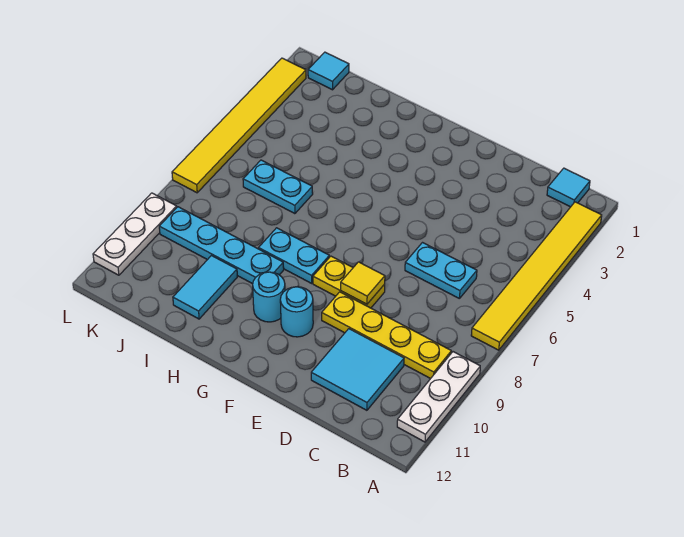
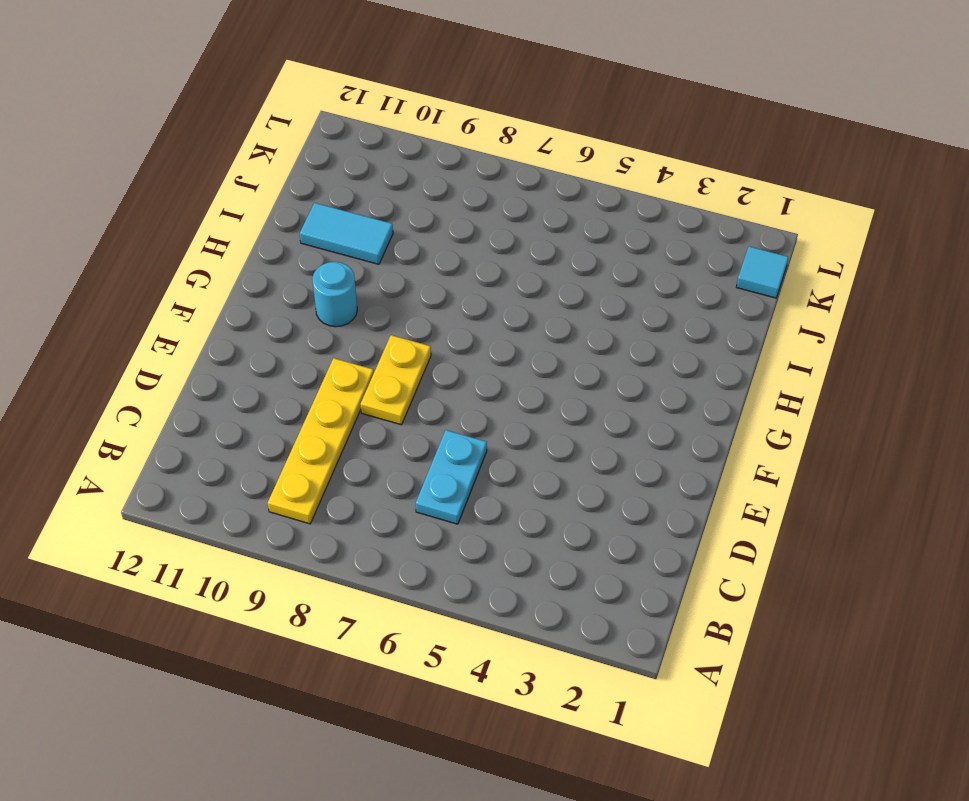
none -> yellow tile A2:A7 level 1
none -> white plate A9:A11 level 1
none -> cyan tile B1 level 1

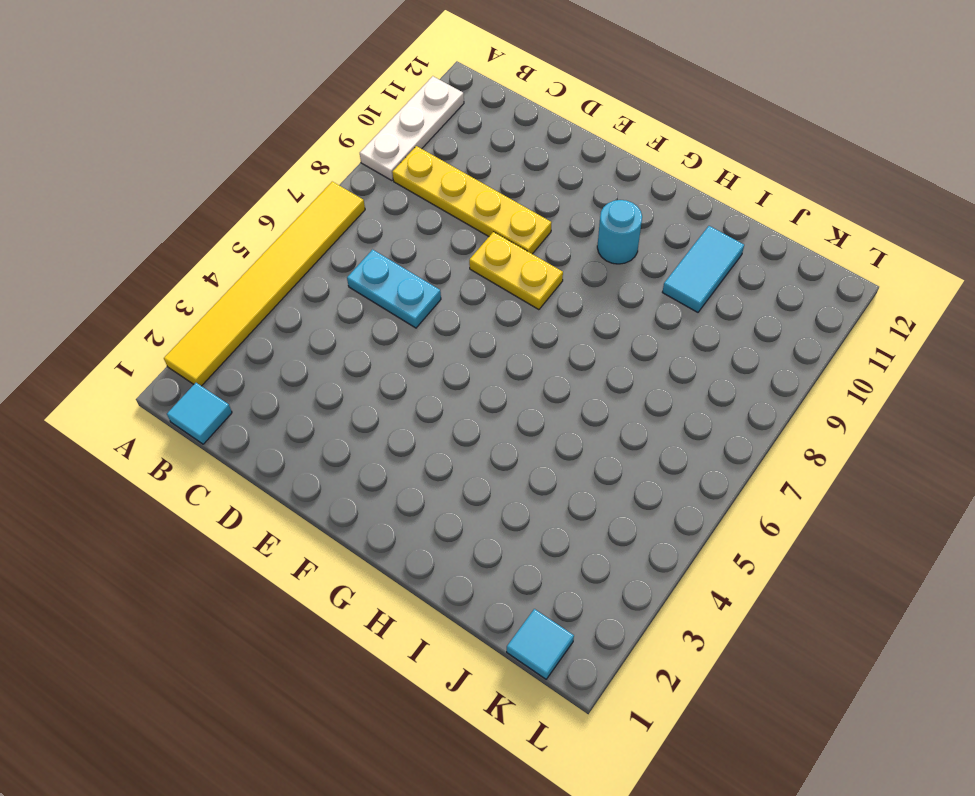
none -> cyan tile C10:D11 level 1
none -> cyan round brick F10 level 1
none -> cyan plate G8:H8 level 1

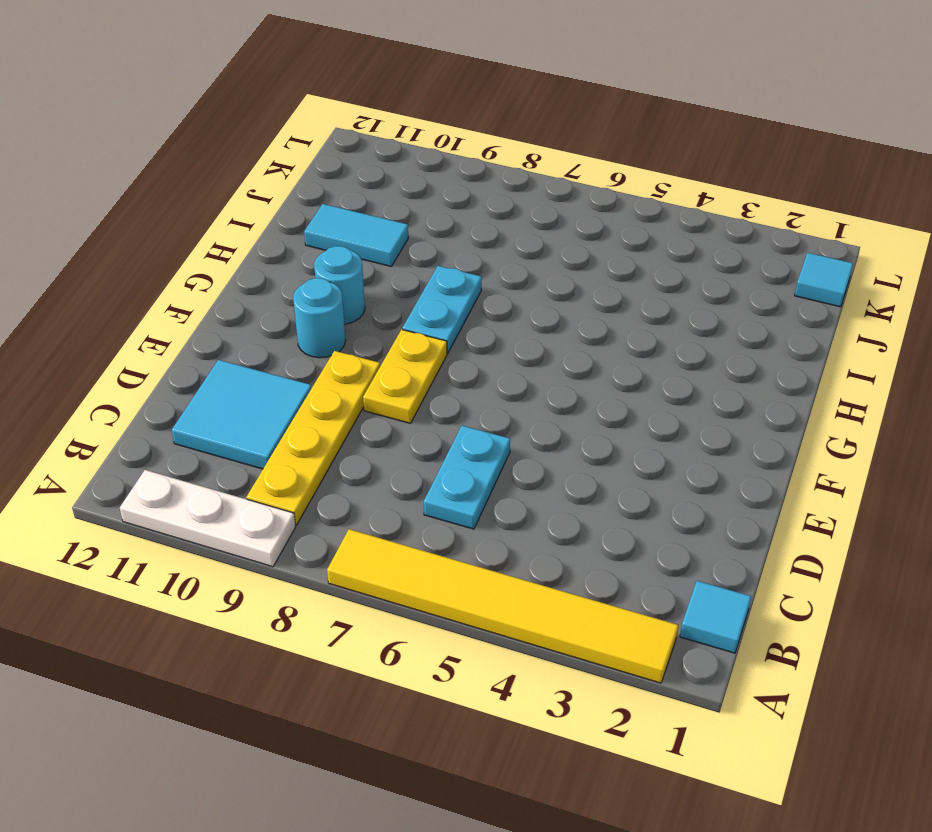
none -> cyan plate H9:K9 level 1
none -> cyan plate I6:J6 level 1
none -> yellow tile L2:L7 level 1

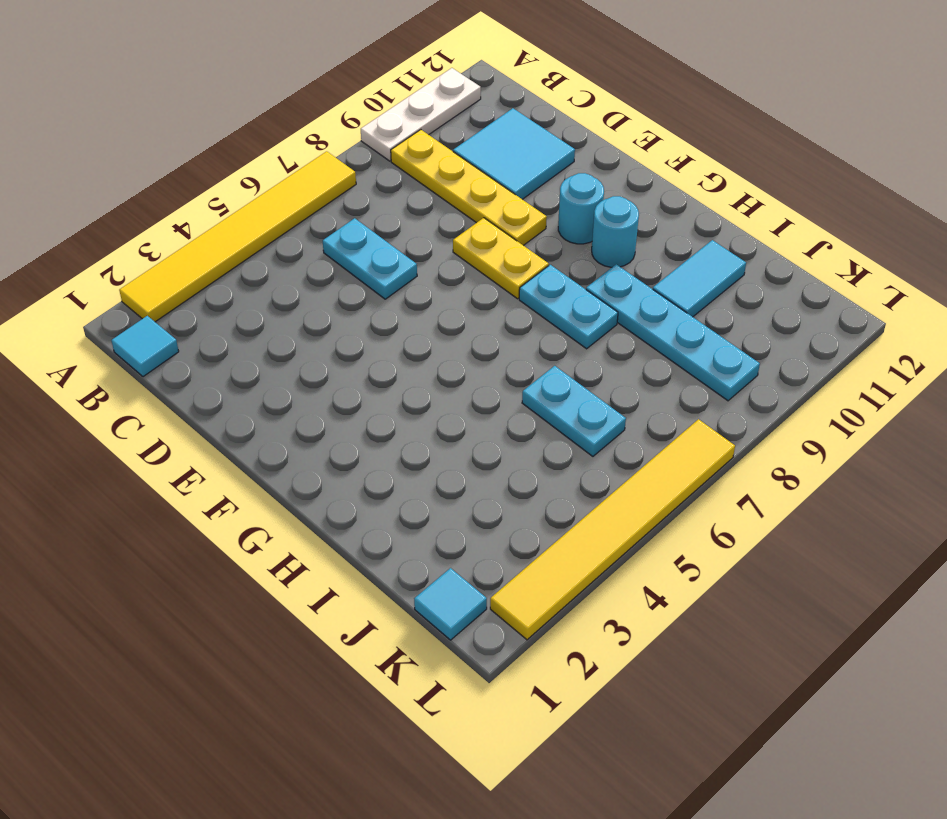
none -> white plate L9:L11 level 1
none -> yellow tile E8 level 2

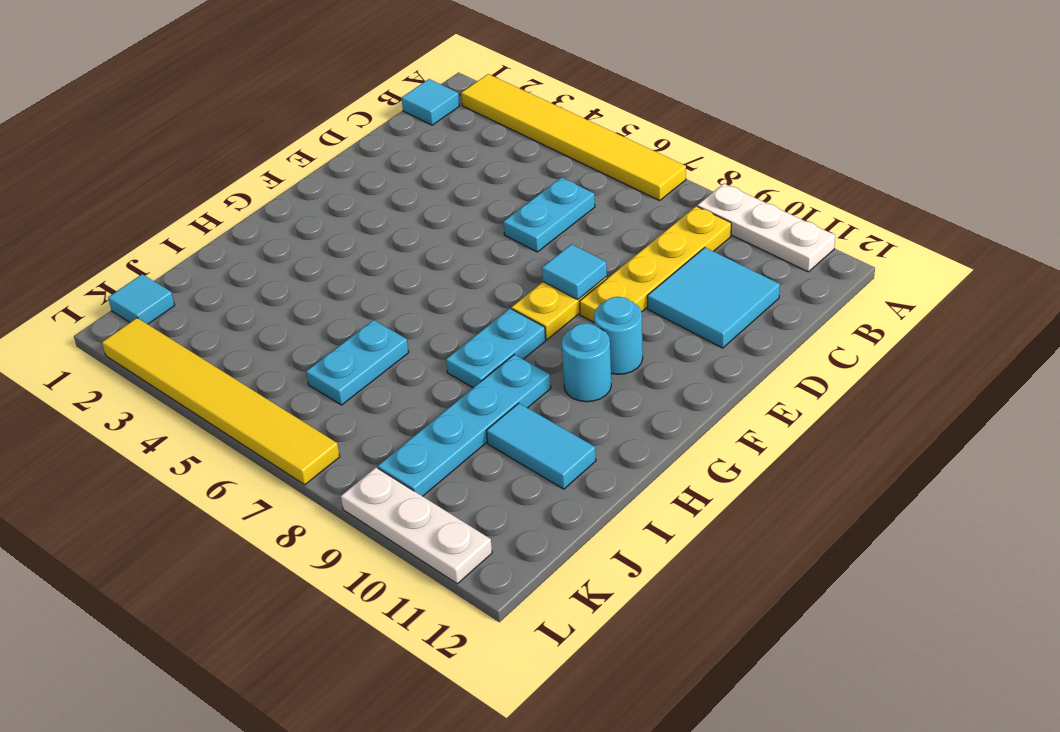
cyan tile E8 level 2 -> yellow tile E8 level 2

